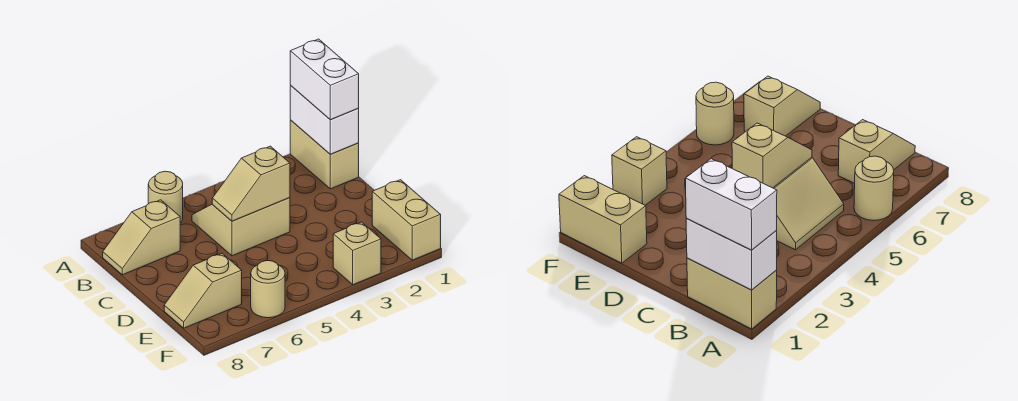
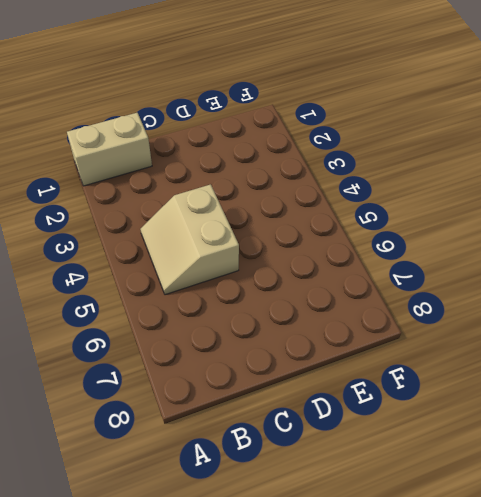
none -> tan round brick A6 level 1
none -> tan slope B7:B8 level 1 top 7

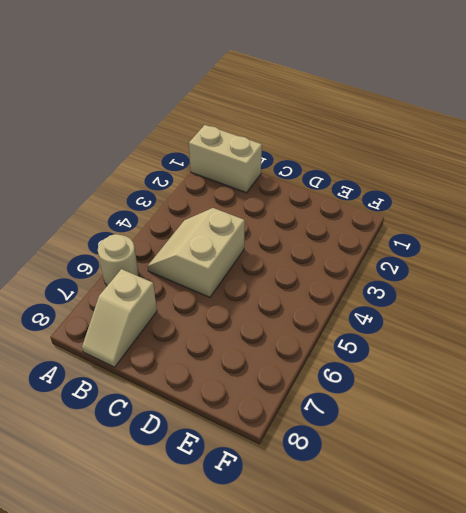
none -> tan brick E1:F1 level 1
none -> tan slope E7:E8 level 1 top 7

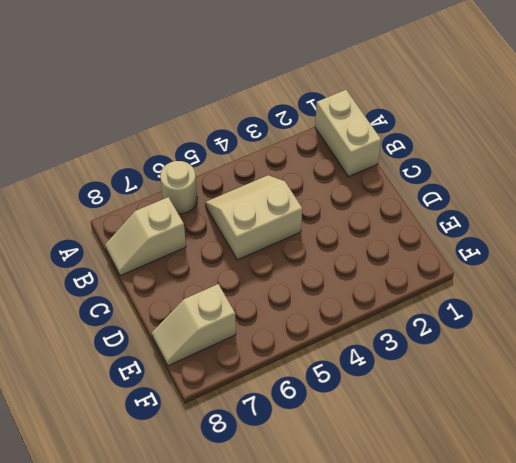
none -> tan brick E1:F1 level 1
none -> tan brick F3 level 1

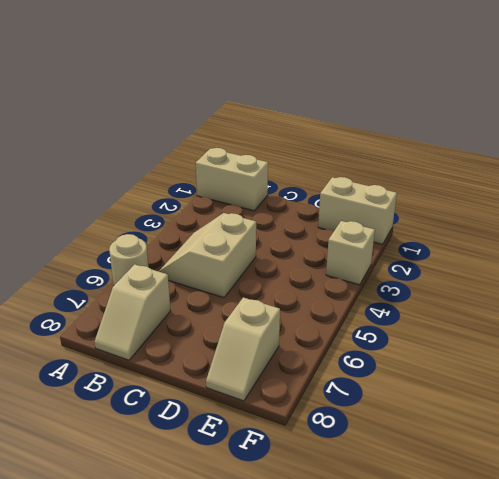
none -> tan round brick F6 level 1
none -> white brick A1:B1 level 2

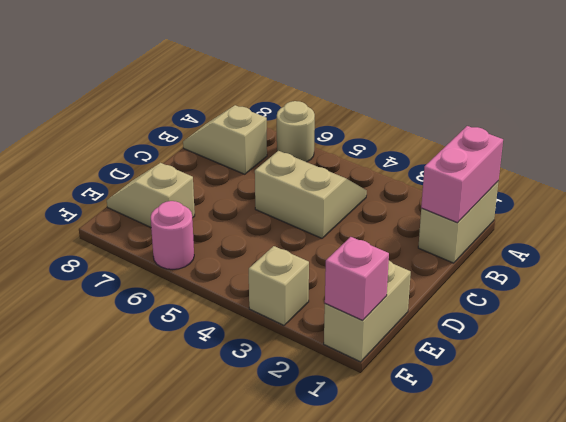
pink brick A1:B1 level 2 -> white brick A1:B1 level 2
pink brick F1 level 2 -> none
pink round brick F6 level 1 -> tan round brick F6 level 1
none -> tan slope C4:C5 level 2 top 4
none -> white brick A1:B1 level 3

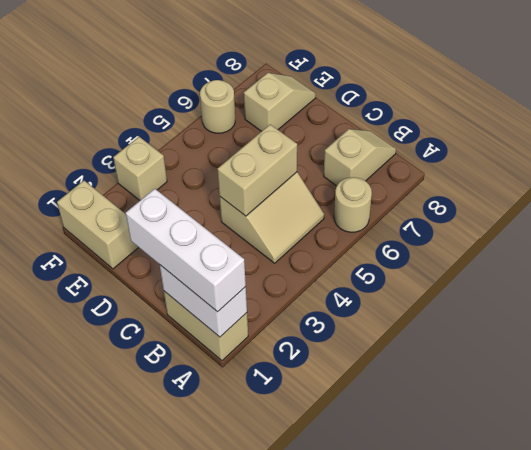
white brick A1:C1 level 3 -> white brick A1:B1 level 3
tan brick C4:C5 level 2 -> tan slope C4:C5 level 2 top 4

